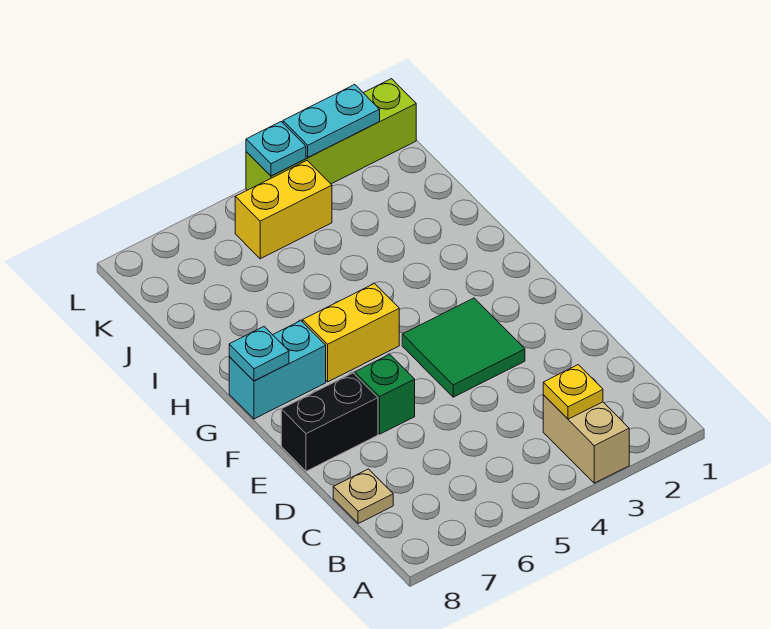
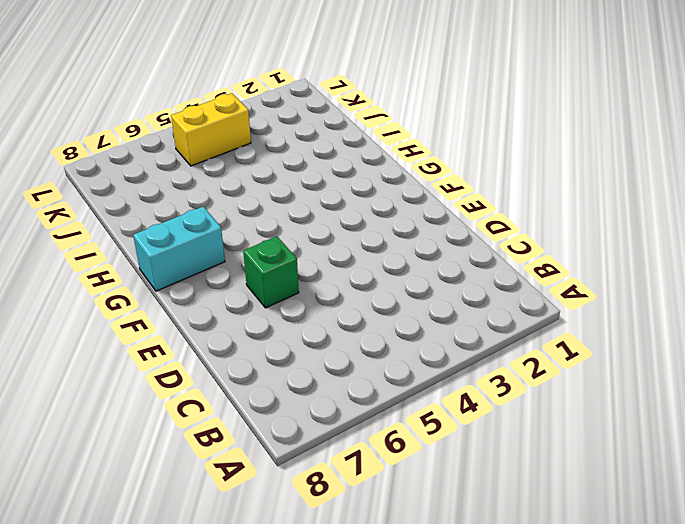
none -> tan brick A3:B3 level 1
none -> tan plate C8 level 1
none -> green tile E3:F4 level 1

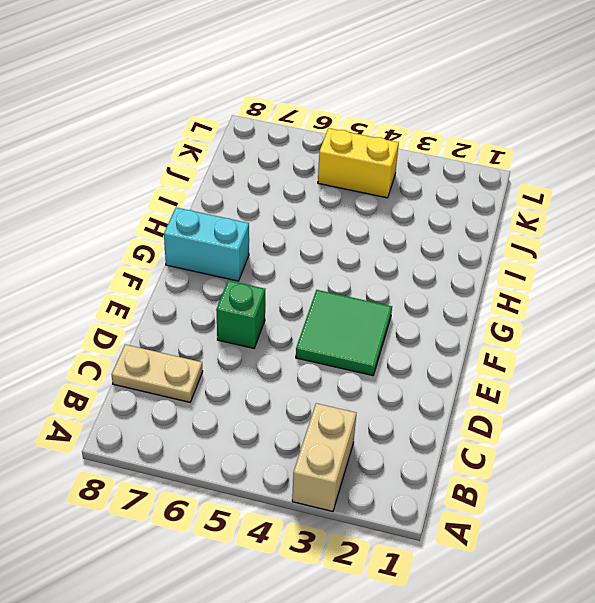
tan plate C7:C8 level 1 -> tan plate C8 level 1
none -> black brick E7:E8 level 1
none -> yellow brick G5:G6 level 1
none -> lime brick L1:L4 level 1

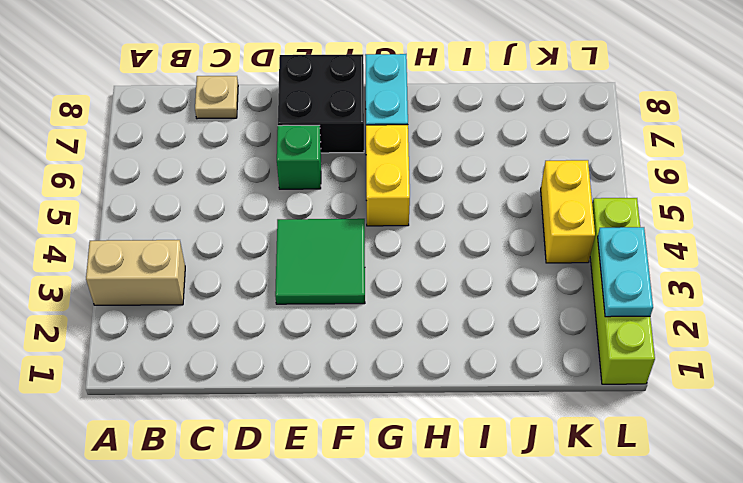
black brick E7:F8 level 1 -> black brick E7:E8 level 1
none -> yellow plate B3 level 2
none -> cyan plate G8 level 2
none -> cyan plate L4 level 2

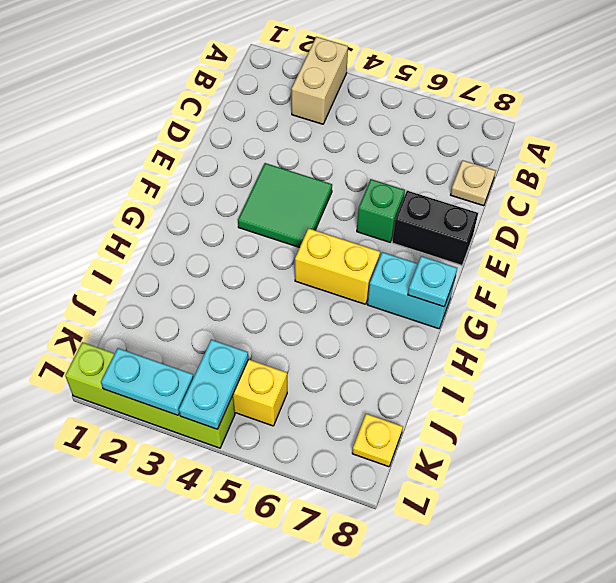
cyan plate K4:L4 level 2 -> cyan plate L4 level 2
yellow plate K8 level 1 -> yellow plate B3 level 2

